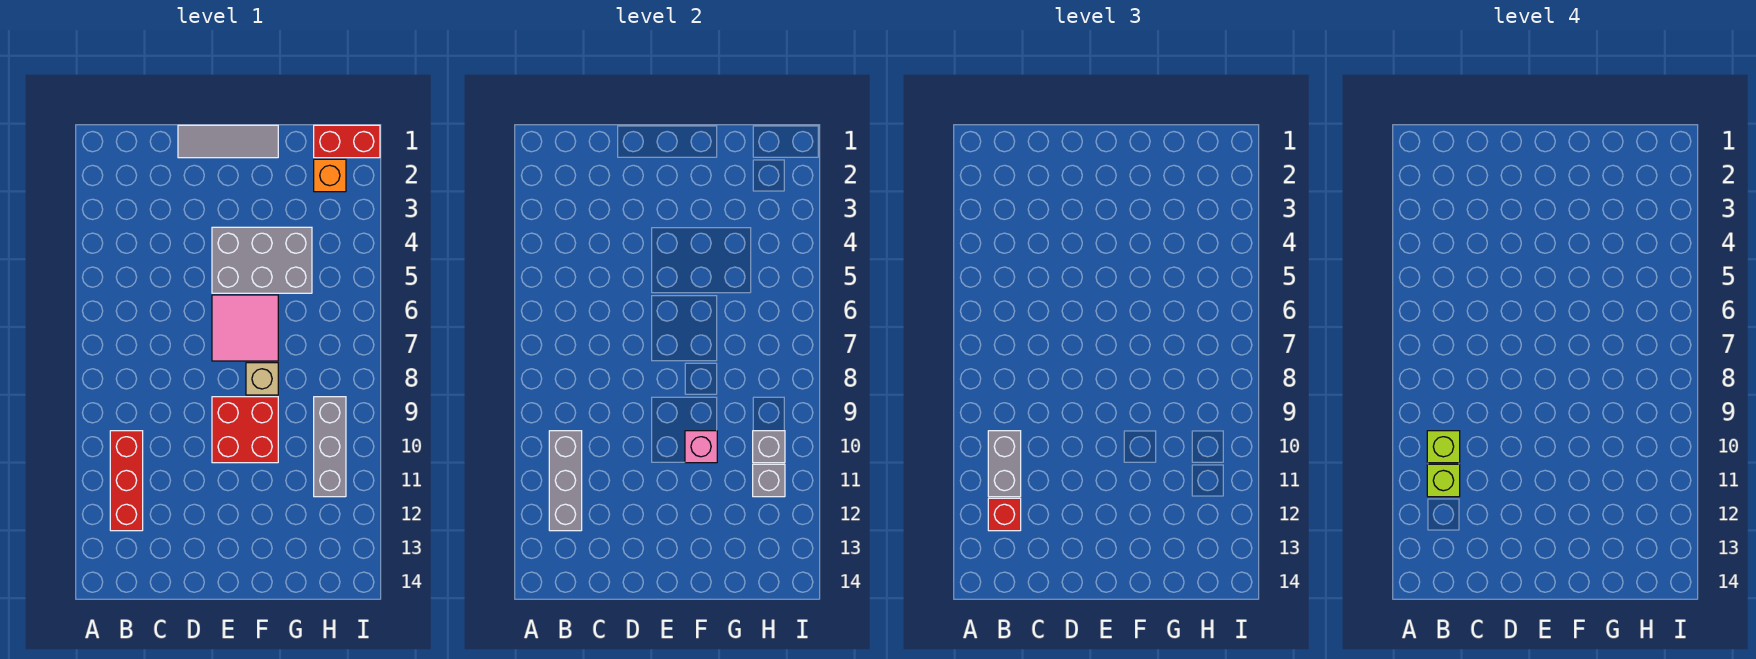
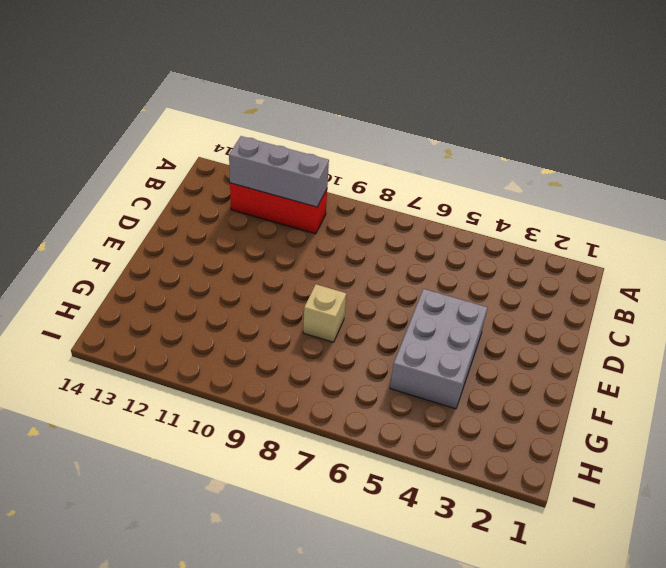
none -> grey tile D1:F1 level 1
none -> pink tile E6:F7 level 1
none -> red brick E9:F10 level 1

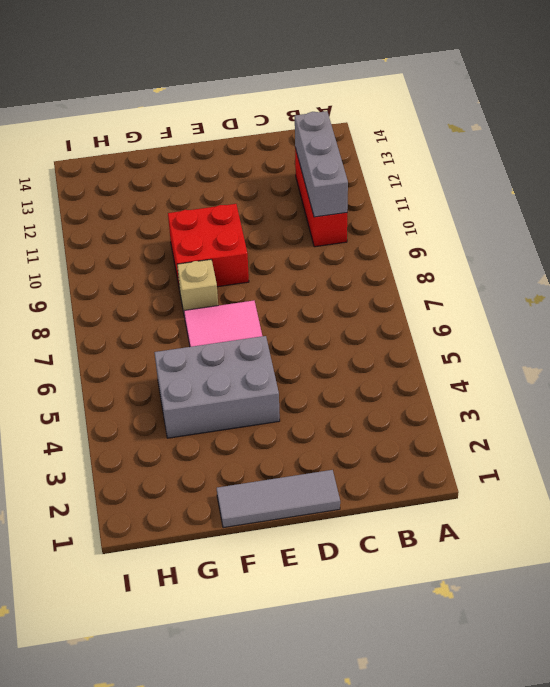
none -> red brick H1:I1 level 1
none -> orange brick H2 level 1
none -> grey brick H9:H11 level 1

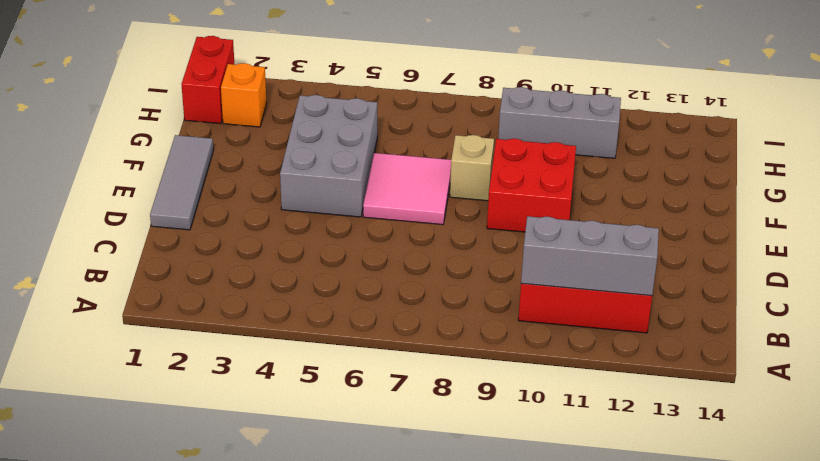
none -> pink brick F10 level 2
none -> grey brick H10 level 2
none -> grey brick H11 level 2

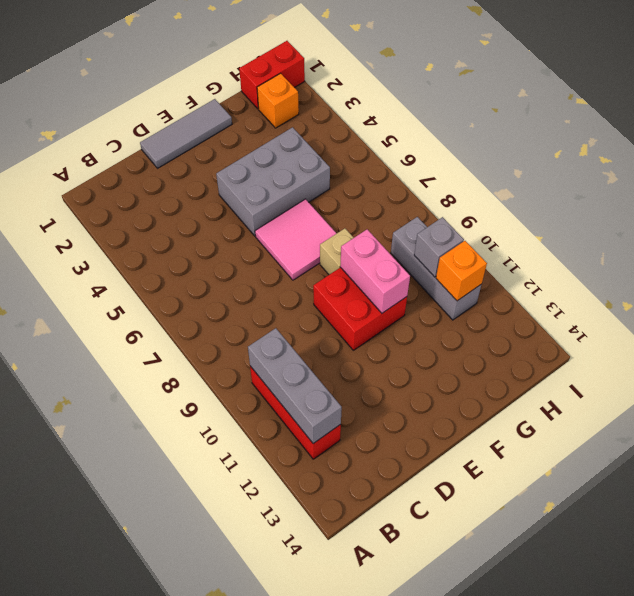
pink brick F9:F10 level 2 -> pink brick F10 level 2
orange brick H11 level 2 -> grey brick H11 level 2
none -> grey brick B10:B11 level 3
none -> red brick B12 level 3
none -> lime brick B10 level 4

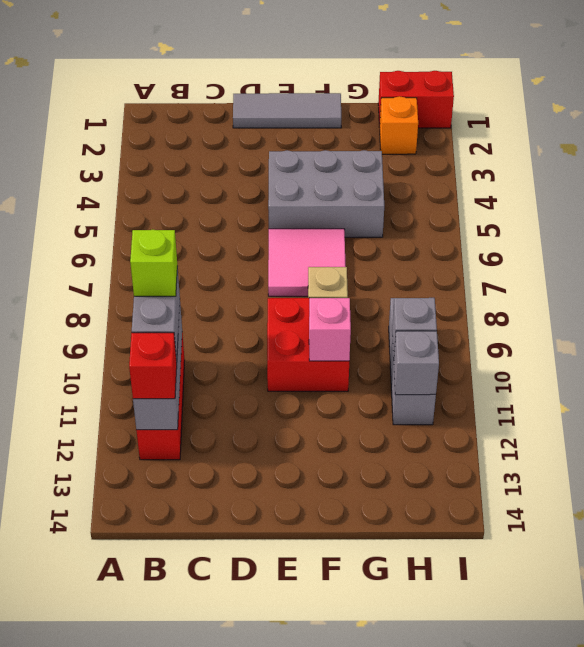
none -> lime brick B11 level 4

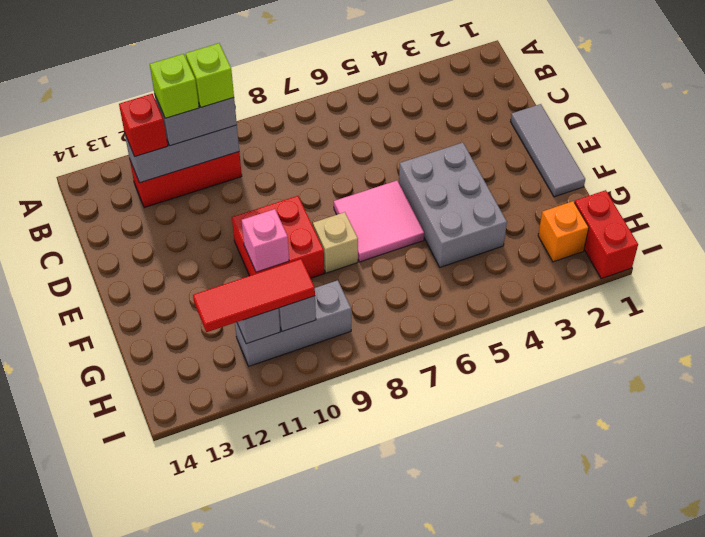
red tile H10:H12 level 3 -> none

